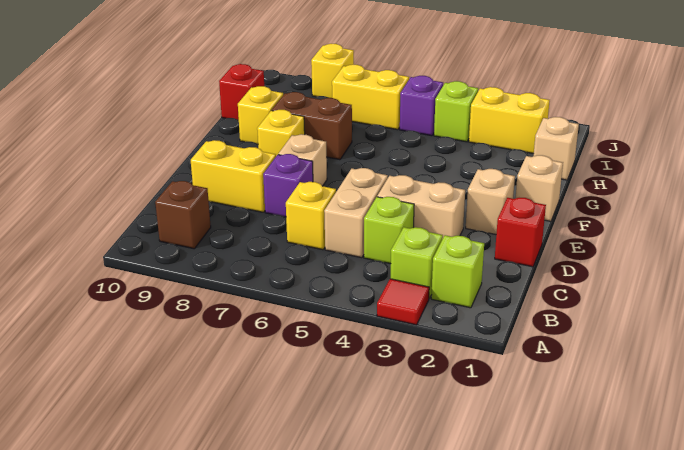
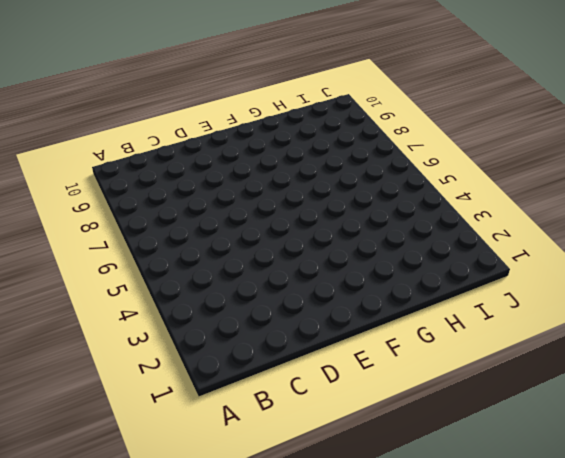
none -> red tile A3 level 1
none -> lime brick B2 level 1
none -> lime brick B3 level 1

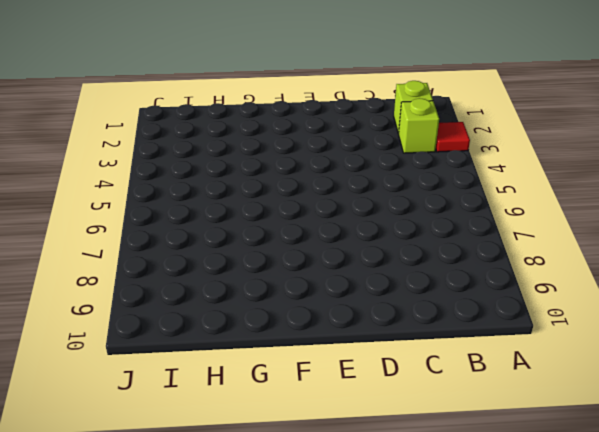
none -> brown brick B9 level 1
none -> lime brick C4 level 1
none -> tan brick C5:D5 level 1

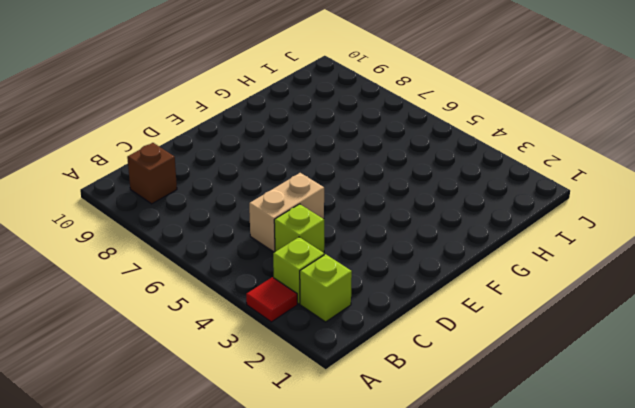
none -> yellow brick C6 level 1
none -> red brick D1 level 1
none -> tan brick D3:D4 level 1

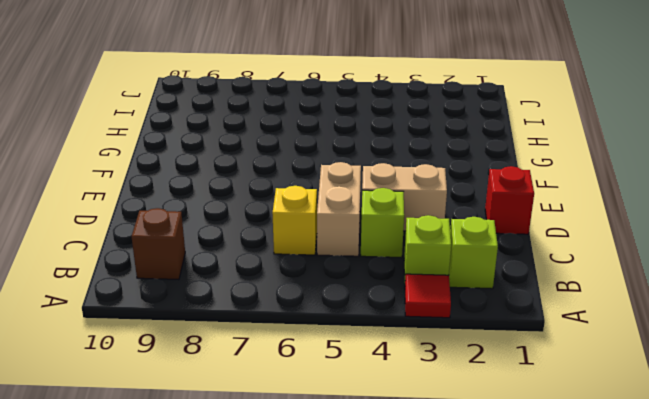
none -> purple brick D7 level 1
none -> yellow brick D8:D9 level 1
none -> tan brick E2 level 1

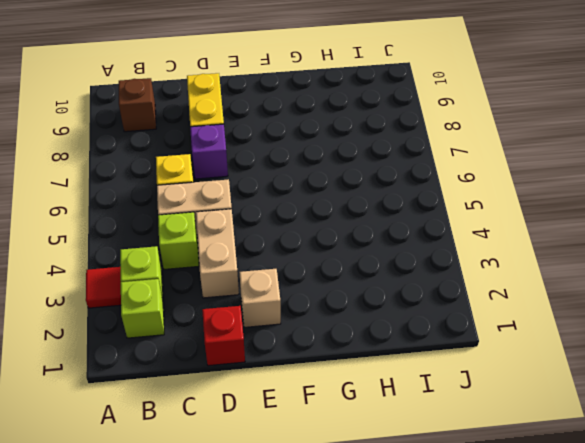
none -> tan brick E7 level 1
none -> tan brick F1 level 1
none -> yellow brick F8 level 1

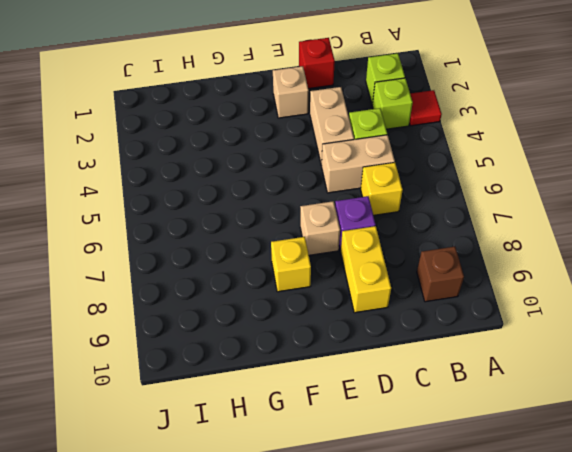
none -> tan brick F1 level 1
none -> brown brick G7:G8 level 1
none -> yellow brick G9 level 1

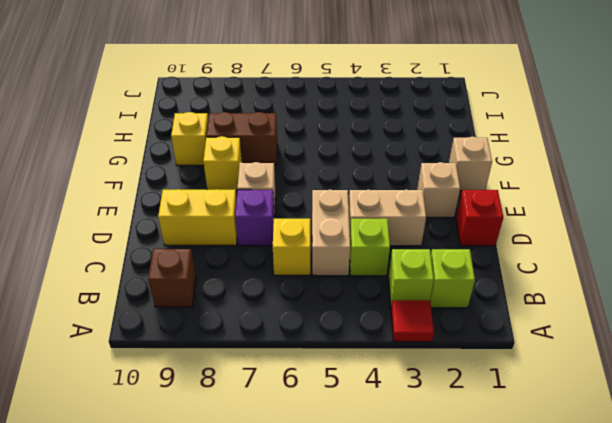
none -> tan brick H1 level 1
none -> red brick H10 level 1
none -> yellow brick I2:I3 level 1

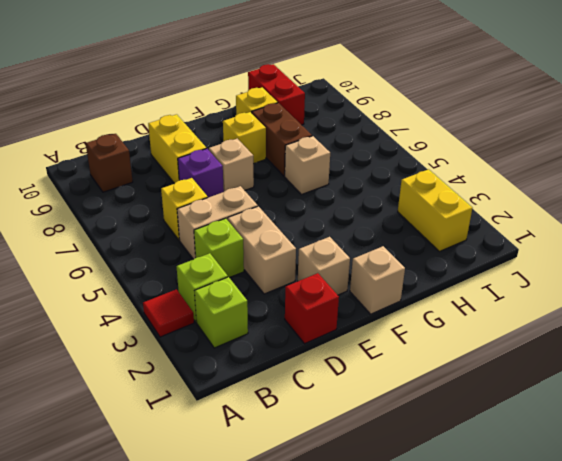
tan brick G6 level 1 -> tan brick H1 level 1
red brick H9:H10 level 1 -> red brick H10 level 1
none -> lime brick I4 level 1
none -> purple brick I5 level 1
none -> yellow brick I6:I7 level 1

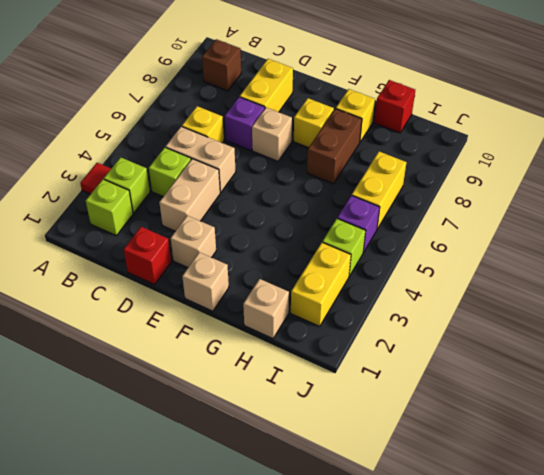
none -> yellow brick J8 level 1

